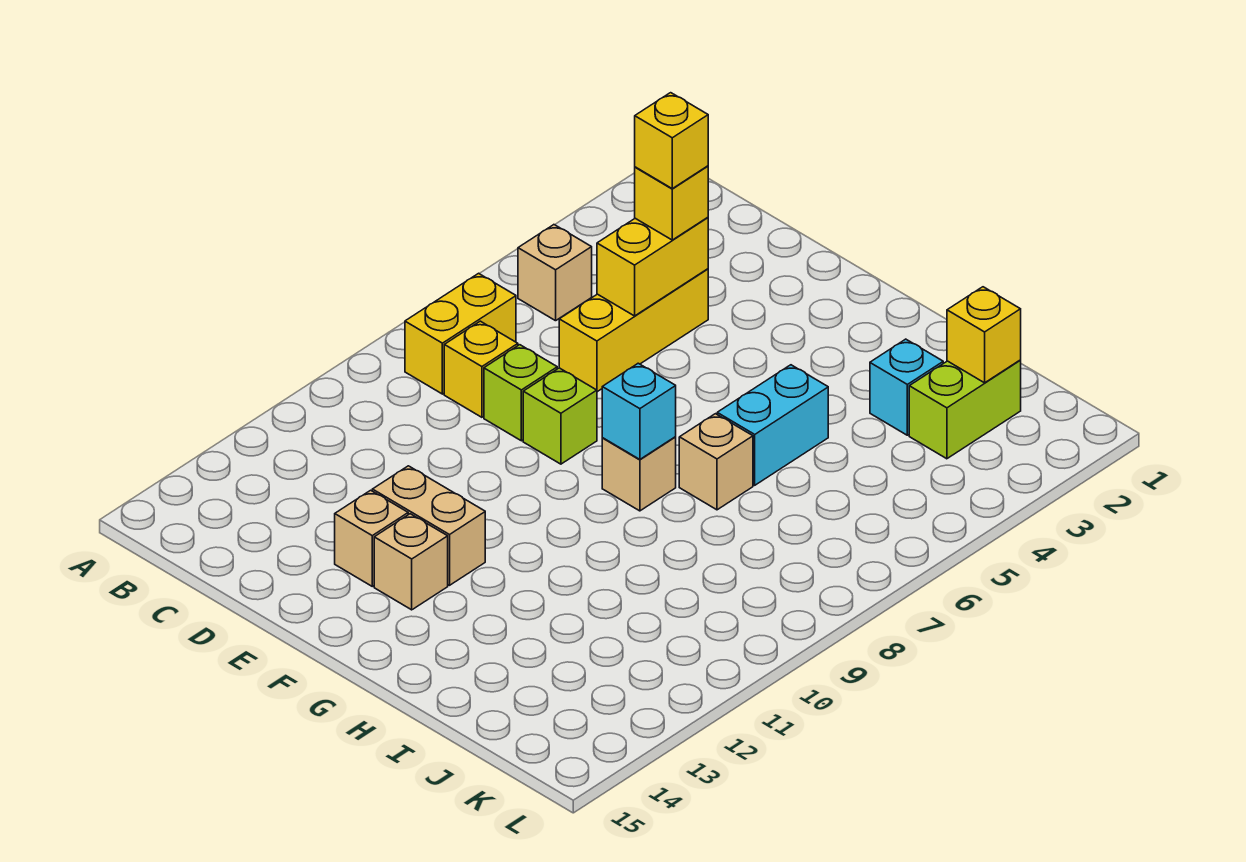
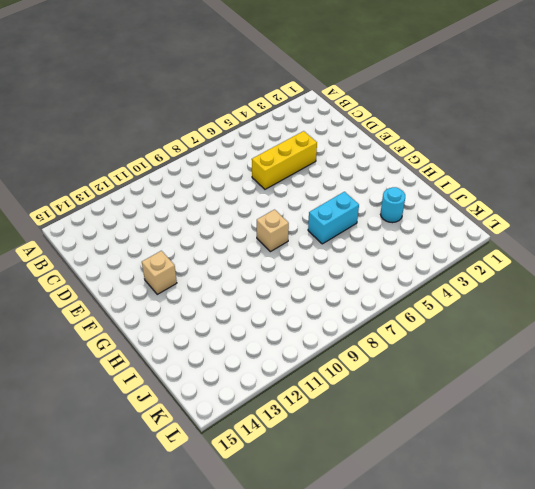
cyan round brick I3 level 1 -> cyan brick I3 level 1
none -> tan brick B5 level 1
none -> yellow brick B7:B8 level 1
none -> yellow brick C8 level 1

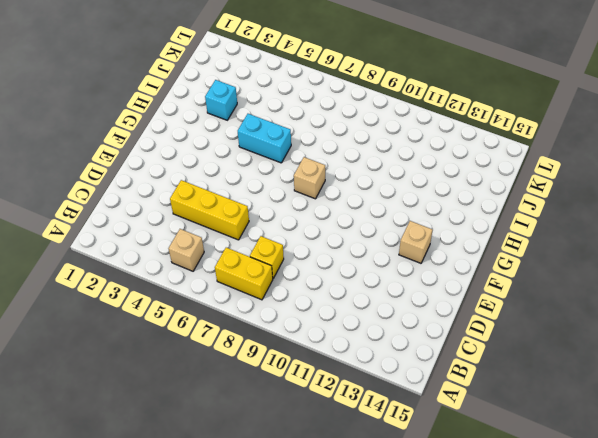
none -> lime brick D8 level 1
none -> lime brick E8 level 1
none -> tan brick E12:F12 level 1

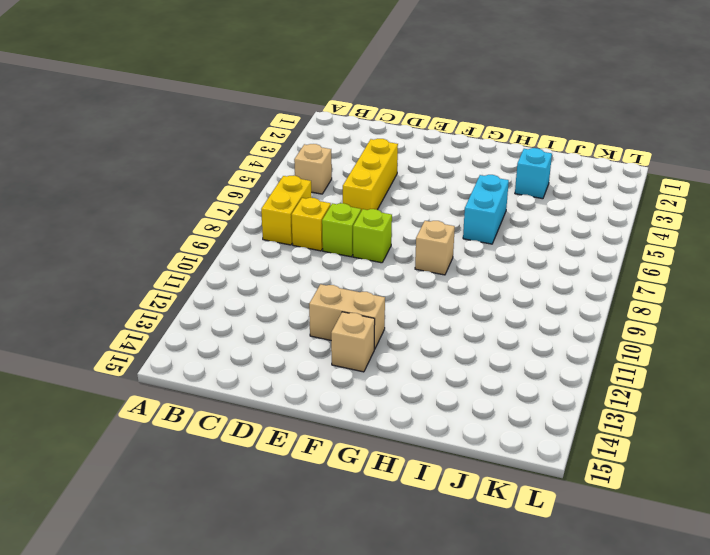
none -> tan brick E13 level 1
none -> tan brick H7 level 1
none -> lime brick J2:J3 level 1

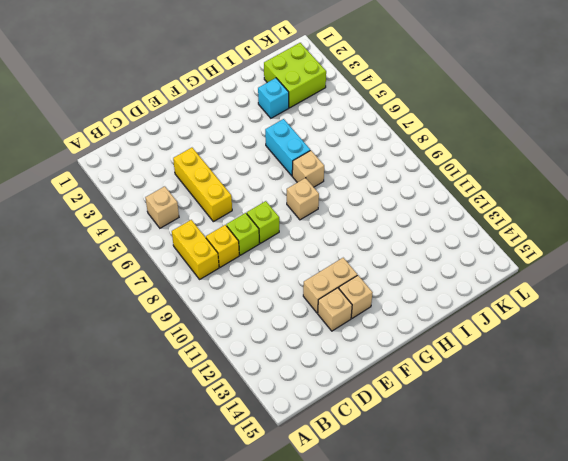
lime brick J2:K3 level 1 -> lime brick J2:J3 level 1
none -> yellow brick D4:D5 level 2
none -> cyan brick G8 level 2
none -> yellow brick J2 level 2

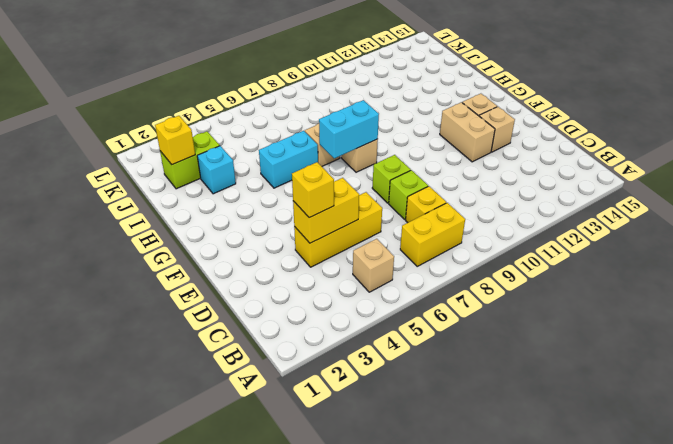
cyan brick G7:G8 level 2 -> cyan brick G8 level 2
none -> yellow brick D4 level 4

